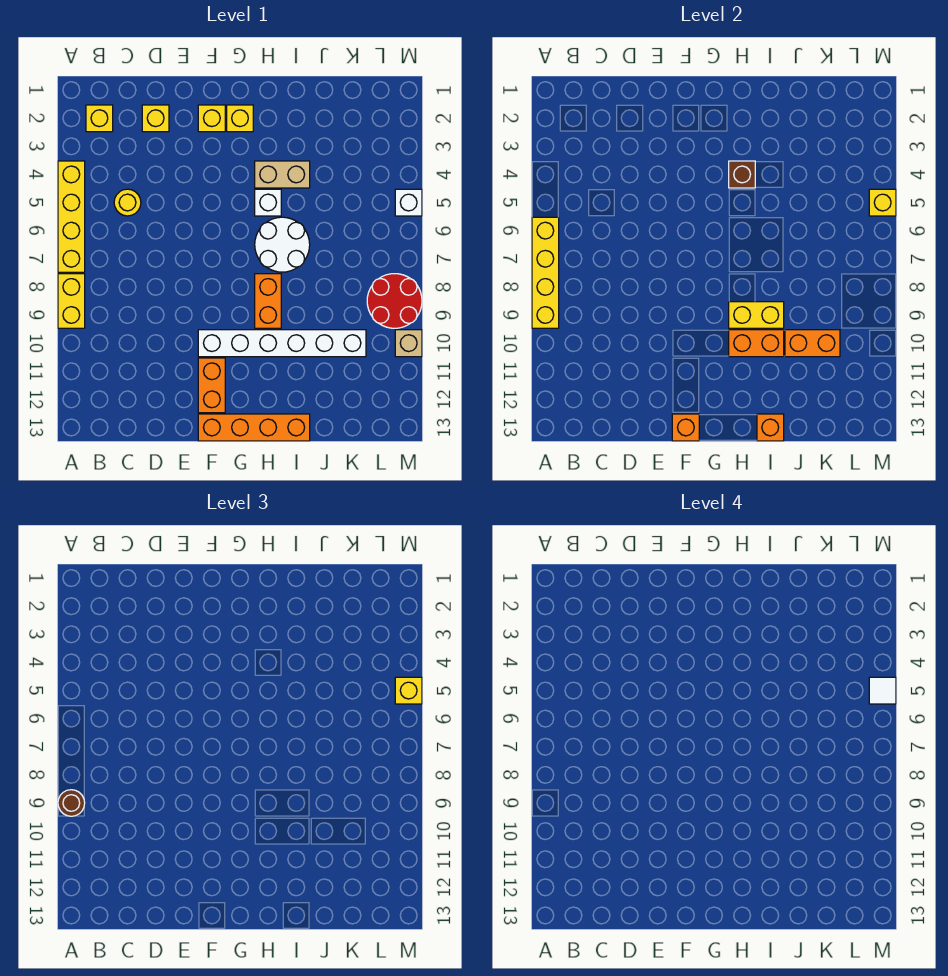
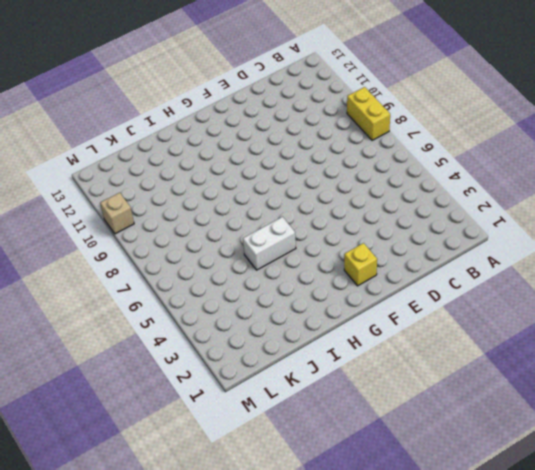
white brick H5:I5 level 1 -> white brick H5 level 1
none -> yellow brick A4:A7 level 1
none -> yellow brick B2 level 1
none -> yellow round brick C5 level 1

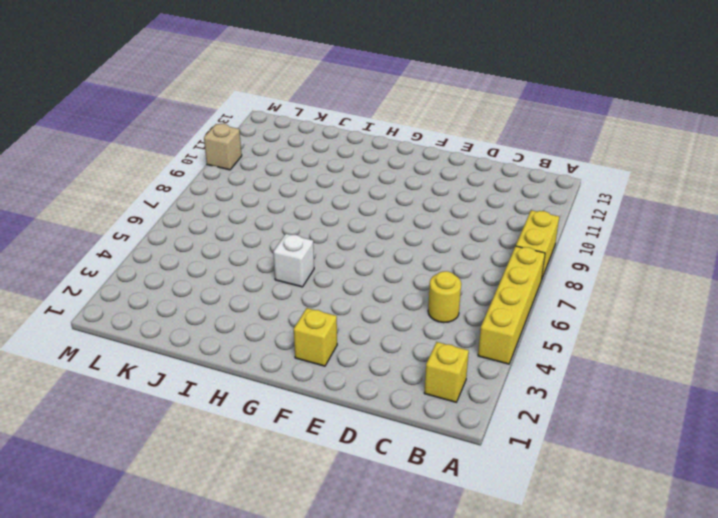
none -> yellow brick D2 level 1
none -> white brick F10:K10 level 1
none -> orange brick F11:F12 level 1

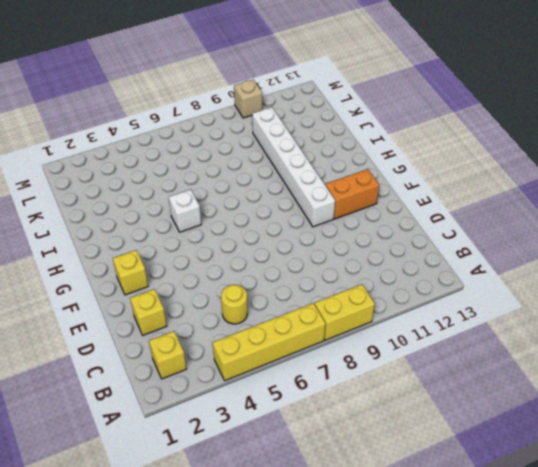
none -> orange brick F13:I13 level 1
none -> yellow brick G2 level 1
none -> tan brick H4:I4 level 1

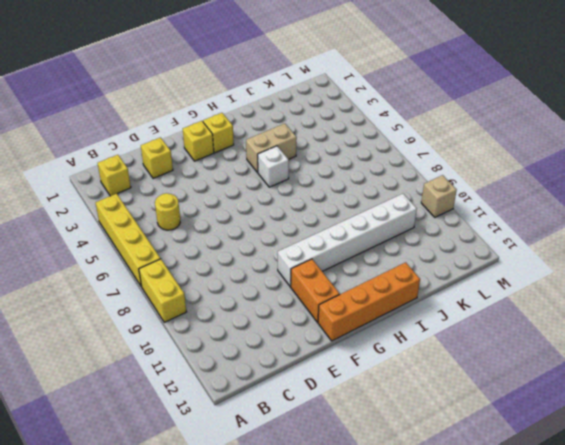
none -> white round brick H6:I7 level 1
none -> orange brick H8:H9 level 1
none -> red round brick L8:M9 level 1

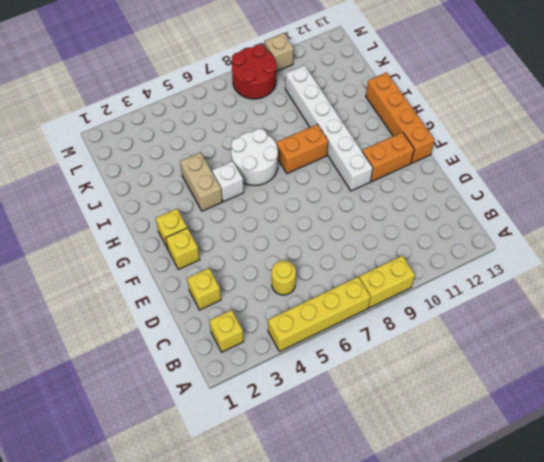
none -> white brick M5 level 1
none -> yellow brick A6:A9 level 2
none -> orange brick F13 level 2

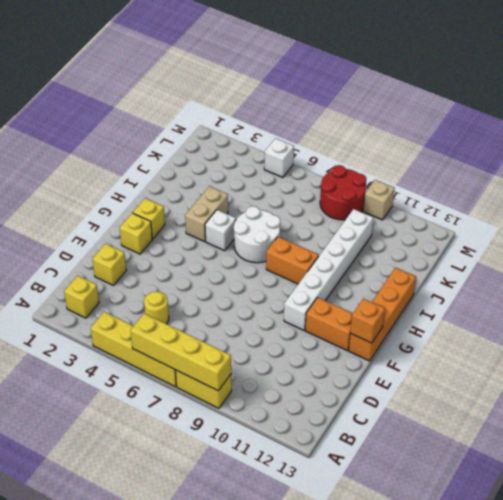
none -> brown brick H4 level 2
none -> yellow brick H9:I9 level 2
none -> orange brick H10:I10 level 2

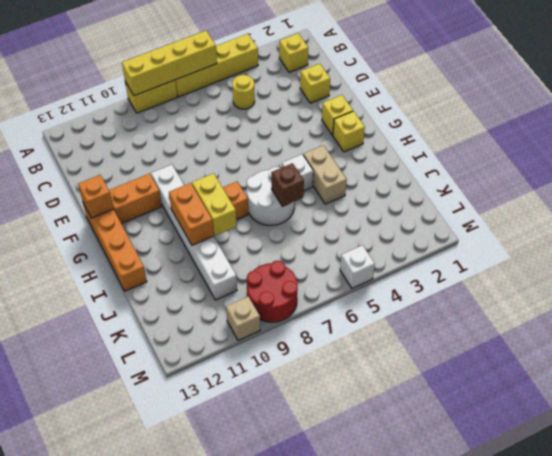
brown brick I6 level 2 -> brown brick H4 level 2
none -> orange brick I13 level 2
none -> orange brick J10:K10 level 2
none -> yellow brick M5 level 2

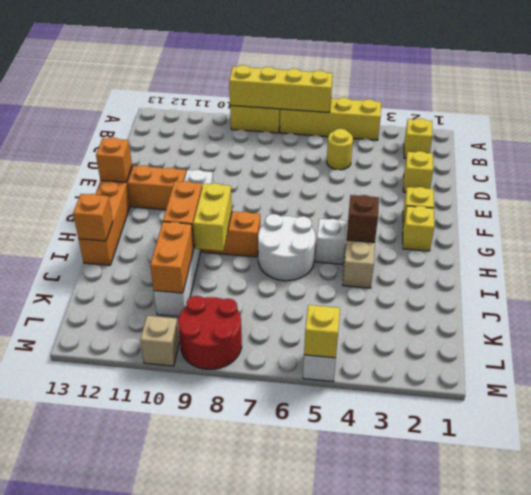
none -> brown round brick A9 level 3
none -> yellow brick M5 level 3
none -> white tile M5 level 4

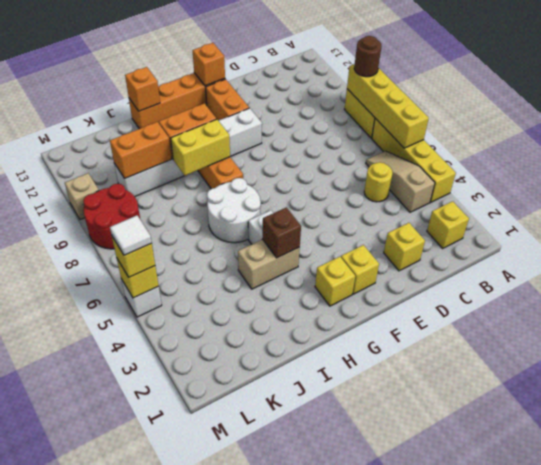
tan slope B4:B6 level 1 top 4 -> none

